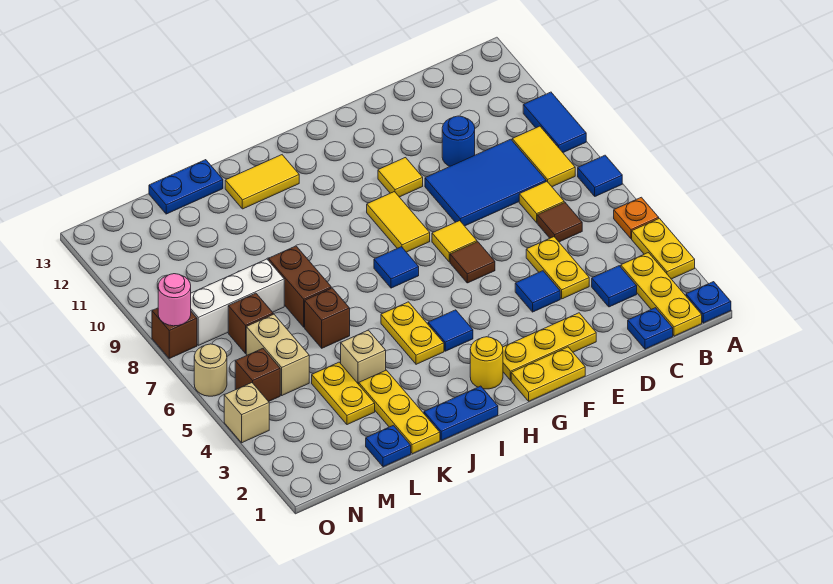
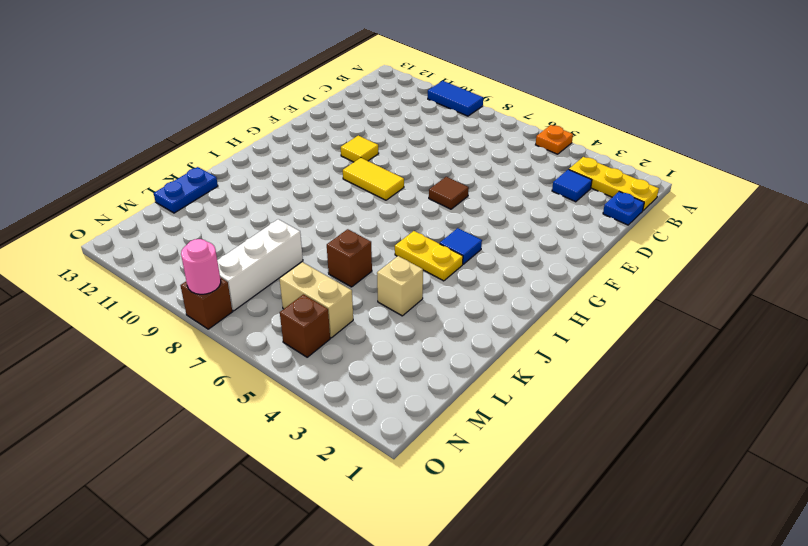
none -> blue plate A1 level 1
none -> yellow plate A3:A4 level 1
none -> blue tile A7 level 1
none -> yellow tile B8:B9 level 1

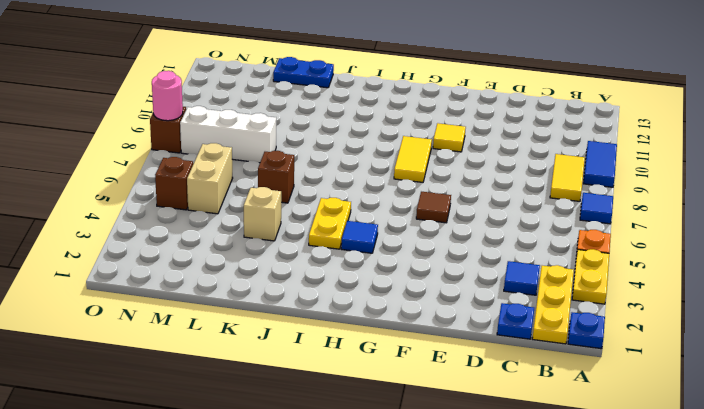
none -> brown tile C6 level 1
none -> yellow tile C7 level 1
none -> blue tile C8:E9 level 1
none -> yellow plate D4:D5 level 1

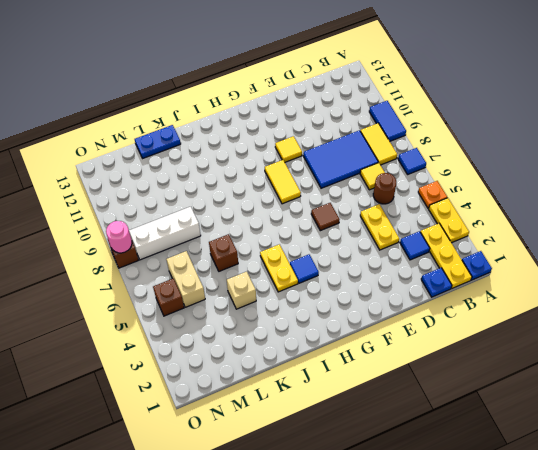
brown round brick C6 level 1 -> brown tile C6 level 1
none -> blue round brick D10 level 1
none -> yellow plate E2:G2 level 1
none -> blue tile E4 level 1
none -> yellow plate F1:G1 level 1

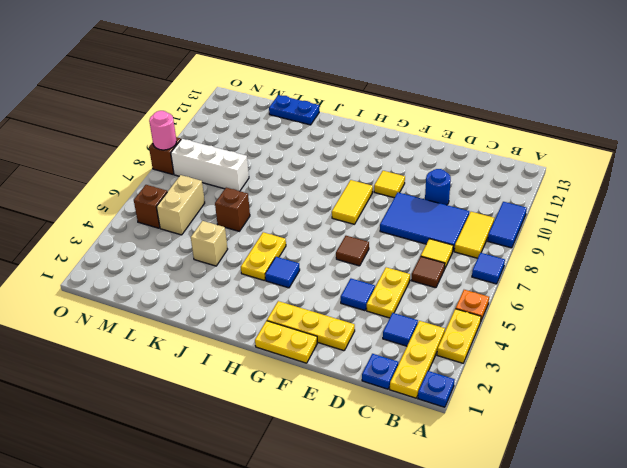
none -> yellow tile F7 level 1
none -> yellow round brick H2 level 1
none -> blue tile H7 level 1
none -> blue plate I1:J1 level 1

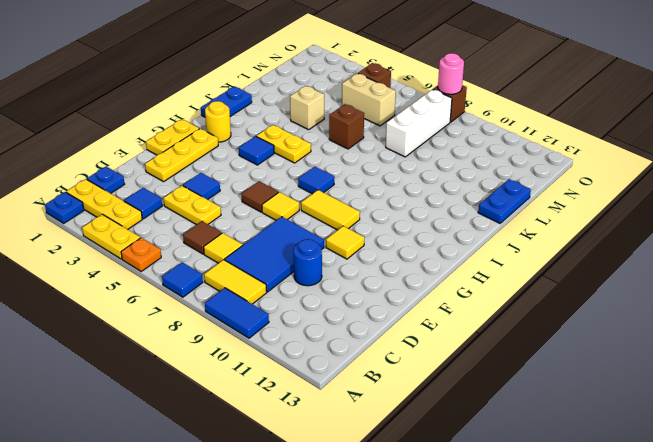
none -> yellow tile I12:J12 level 1
none -> yellow plate K1:K3 level 1
none -> brown brick K7:K8 level 1
none -> blue plate L1 level 1

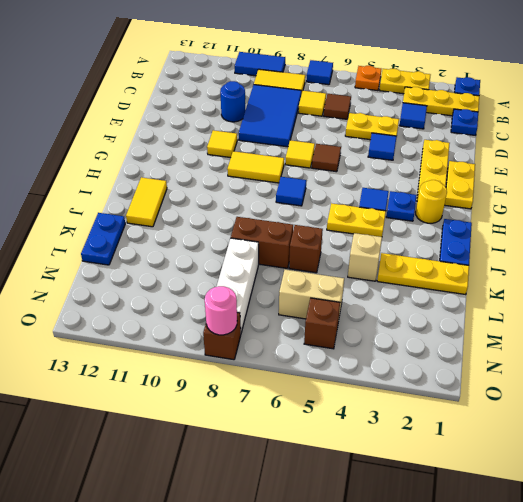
blue plate H3 level 1 -> blue plate L1 level 1
none -> yellow plate L3:L4 level 1
none -> brown brick M7 level 1
none -> tan brick O4 level 1
none -> tan round brick O6 level 1

